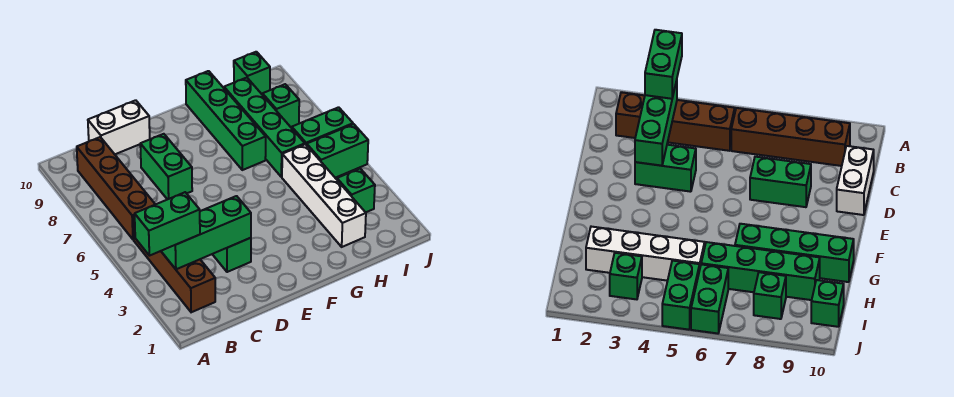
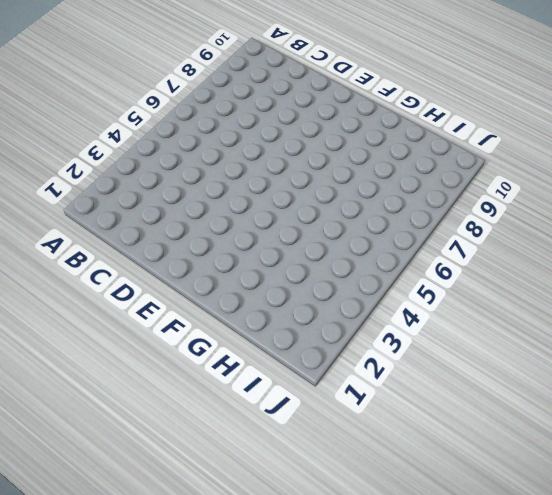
none -> brown brick B2:B5 level 1
none -> brown brick B6:B9 level 1
none -> white brick C10:D10 level 1

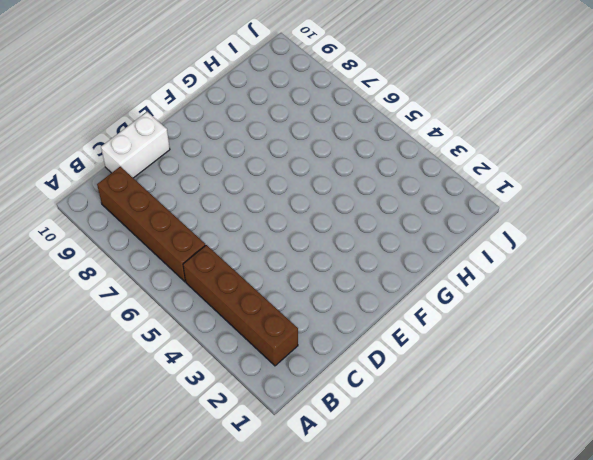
none -> green brick D3:D4 level 1
none -> green brick D7:D8 level 1
none -> green brick G7:G10 level 1

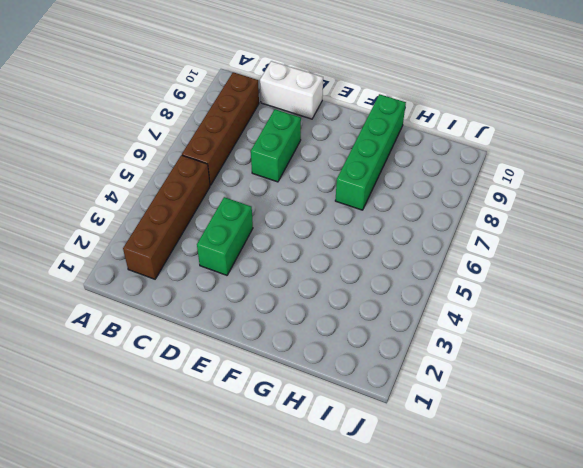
none -> white brick H2:H5 level 1
none -> green brick H6:H9 level 1
none -> green brick I3 level 1

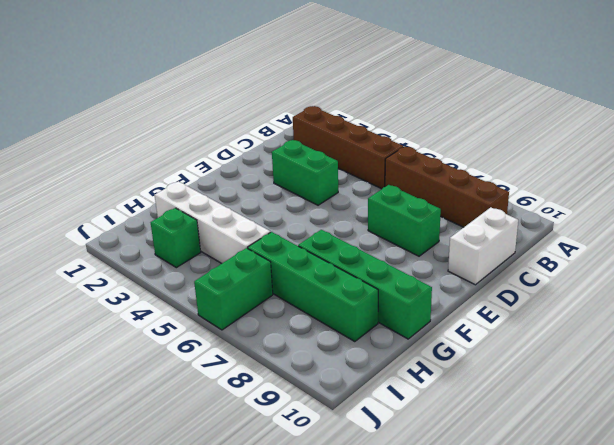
none -> green brick I5:J5 level 1
none -> green brick I8 level 1
none -> green brick I10 level 1

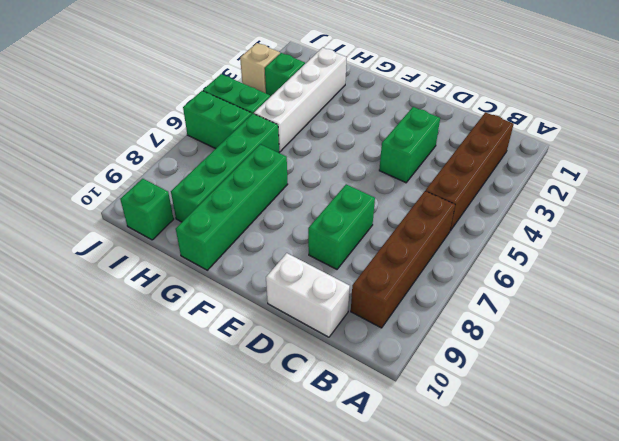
tan brick J3 level 1 -> none
none -> green brick I8 level 1
none -> green brick B3:D3 level 2
none -> green brick A3:B3 level 3

